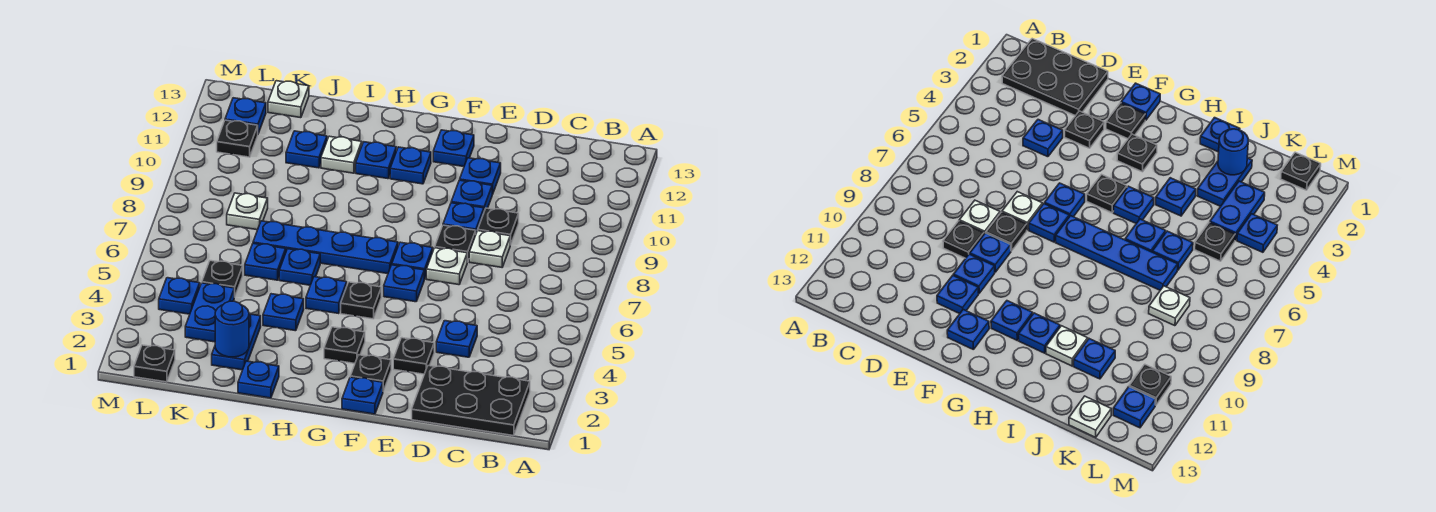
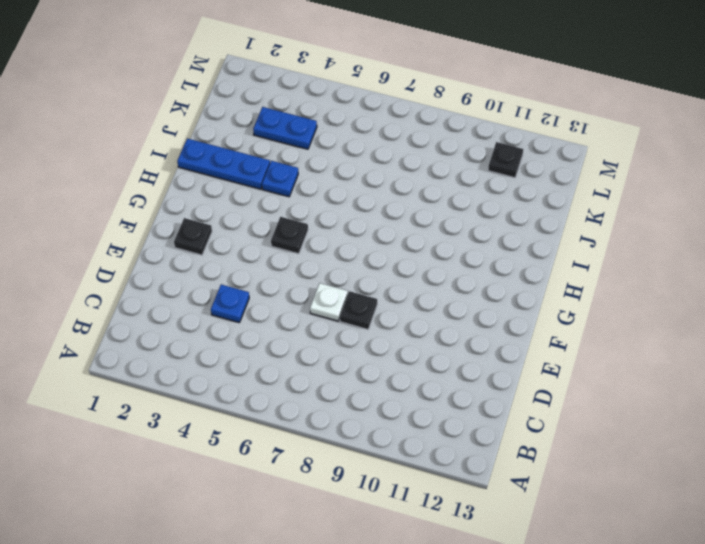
blue plate I1:I3 level 1 -> blue plate I1 level 1
none -> black plate B1:D2 level 1
none -> white plate D8 level 1
none -> black plate D9 level 1
none -> black plate E3 level 1

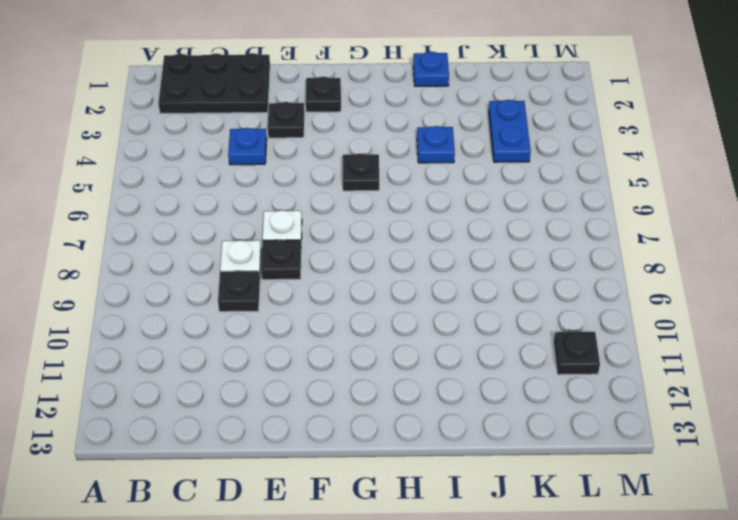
none -> blue plate E9 level 1
none -> blue plate E10 level 1
none -> blue plate E11 level 1
none -> blue plate F1 level 1

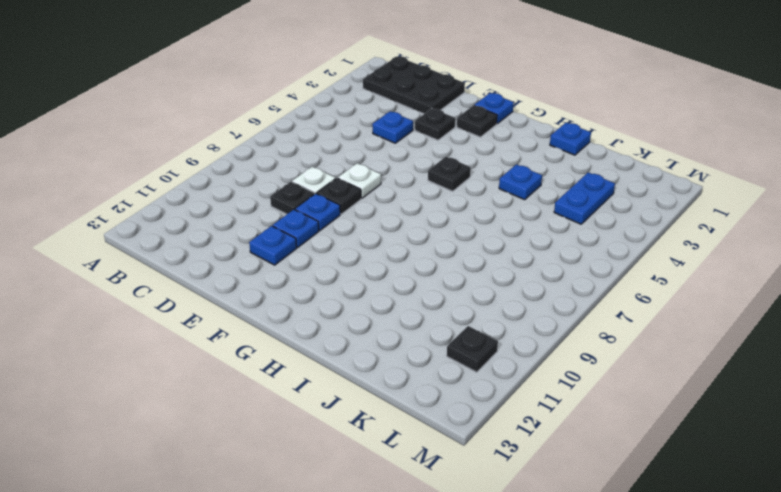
none -> blue plate F6 level 1
none -> blue plate F7 level 1
none -> blue plate F12 level 1
none -> black plate G3 level 1

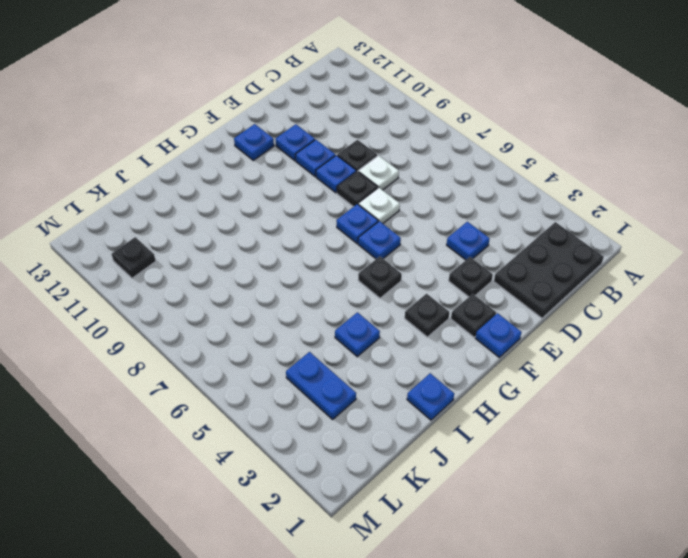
none -> blue plate G7:J7 level 1
none -> blue plate G11 level 1
none -> blue plate H5 level 1
none -> blue plate H11 level 1

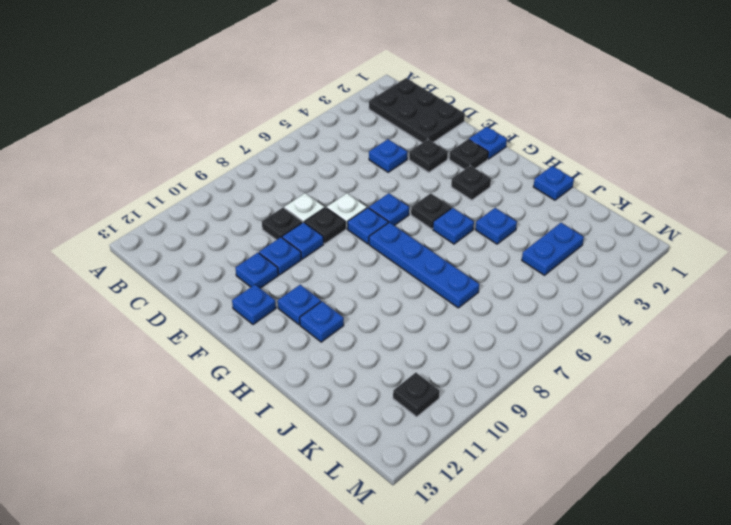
none -> blue plate I6 level 1
none -> white plate I11 level 1
none -> blue plate J2:J3 level 1
none -> blue plate J6 level 1

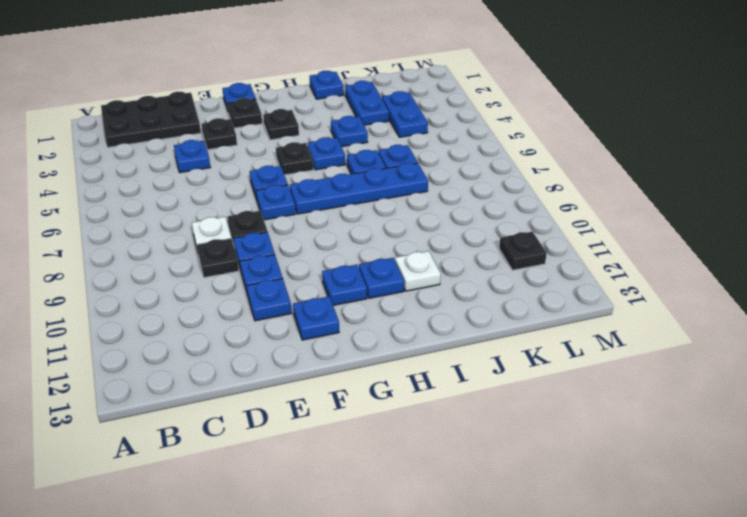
none -> white plate E7 level 1
none -> blue plate J11 level 1
none -> black plate K5 level 1
none -> white plate K8 level 1

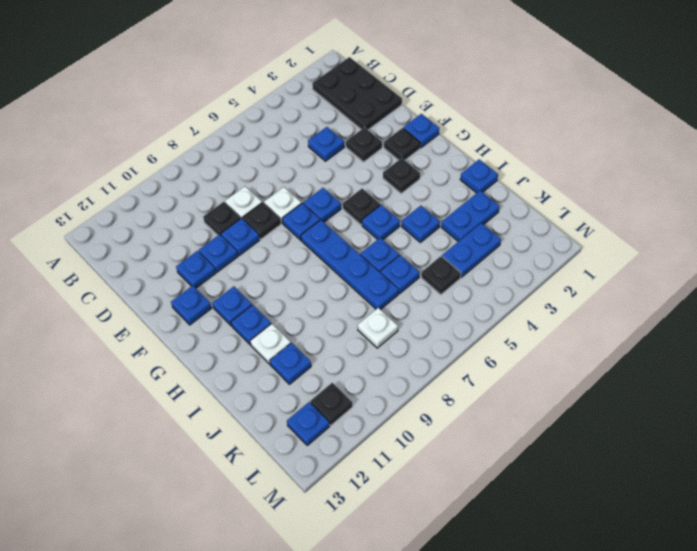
none -> white plate K13 level 1
none -> black plate L1 level 1
none -> blue plate L4 level 1
none -> blue round brick J2 level 2

